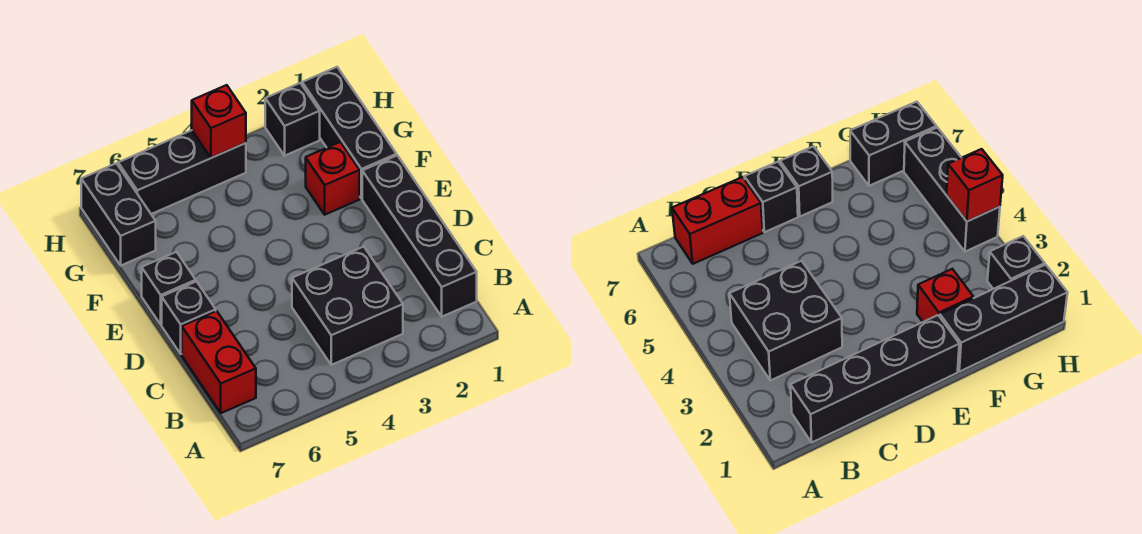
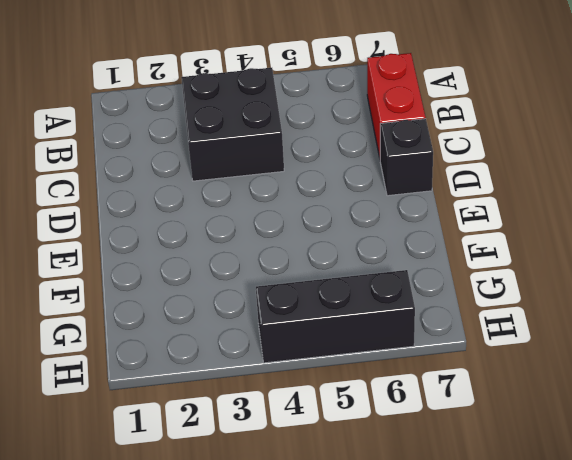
none -> black brick B1:E1 level 1
none -> black brick E7 level 1

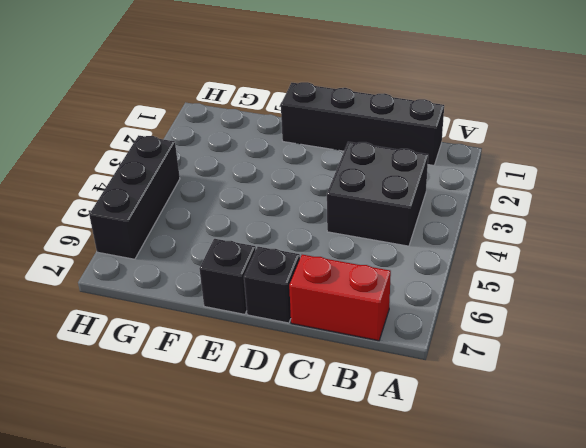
none -> black brick F1:H1 level 1
none -> red brick F2 level 1

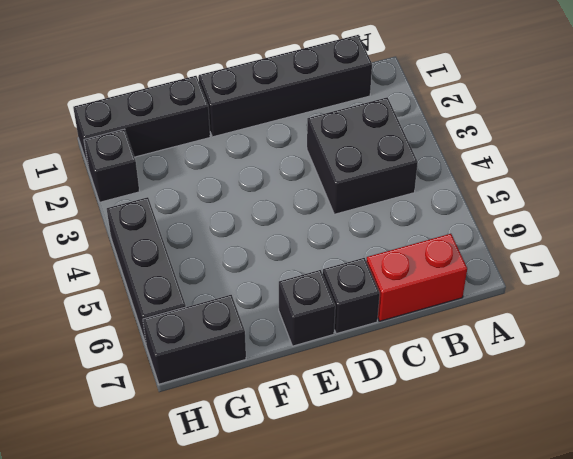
none -> red brick F2 level 1
none -> red brick H4 level 2

